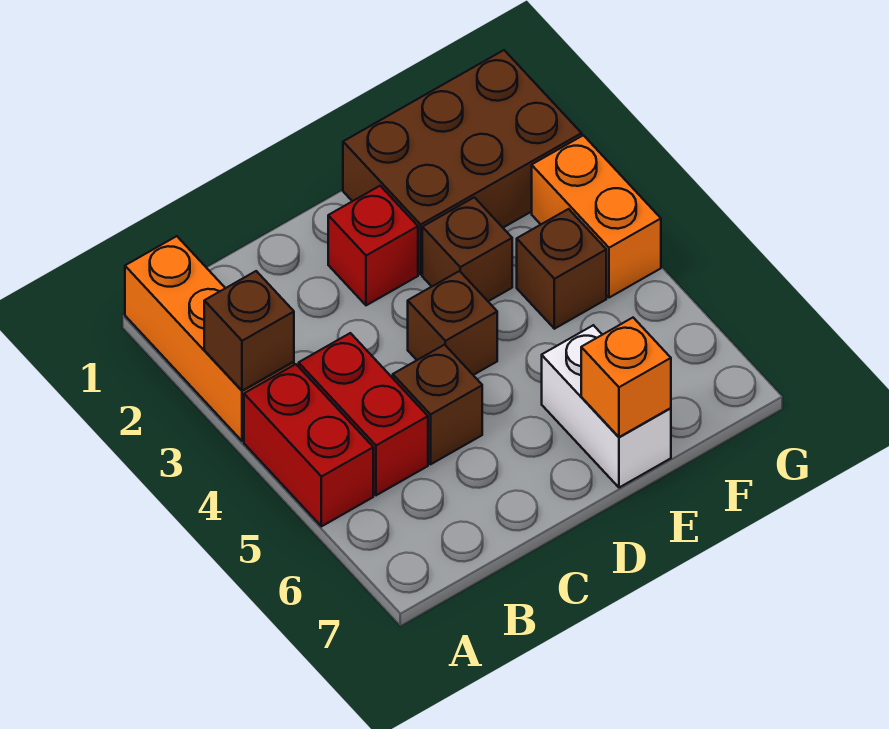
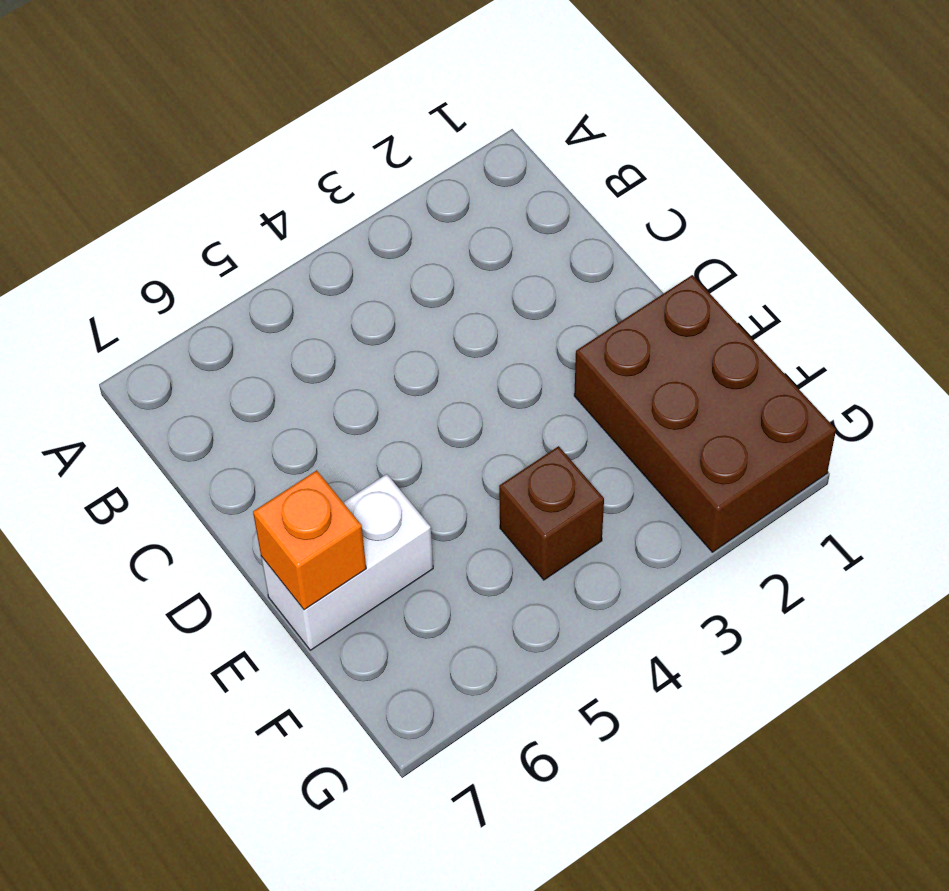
none -> orange brick A1:A3 level 1
none -> red brick A4:A5 level 1
none -> red brick B4:B5 level 1

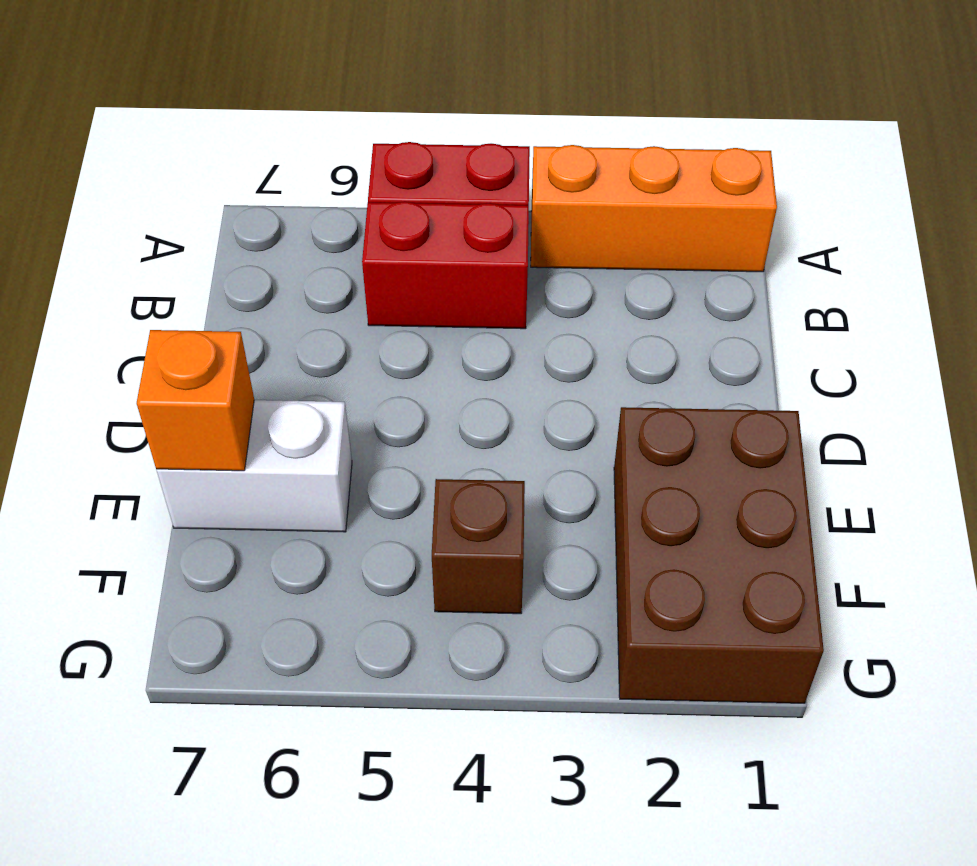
none -> brown brick C5 level 1
none -> red brick D2 level 1
none -> brown brick D4 level 1

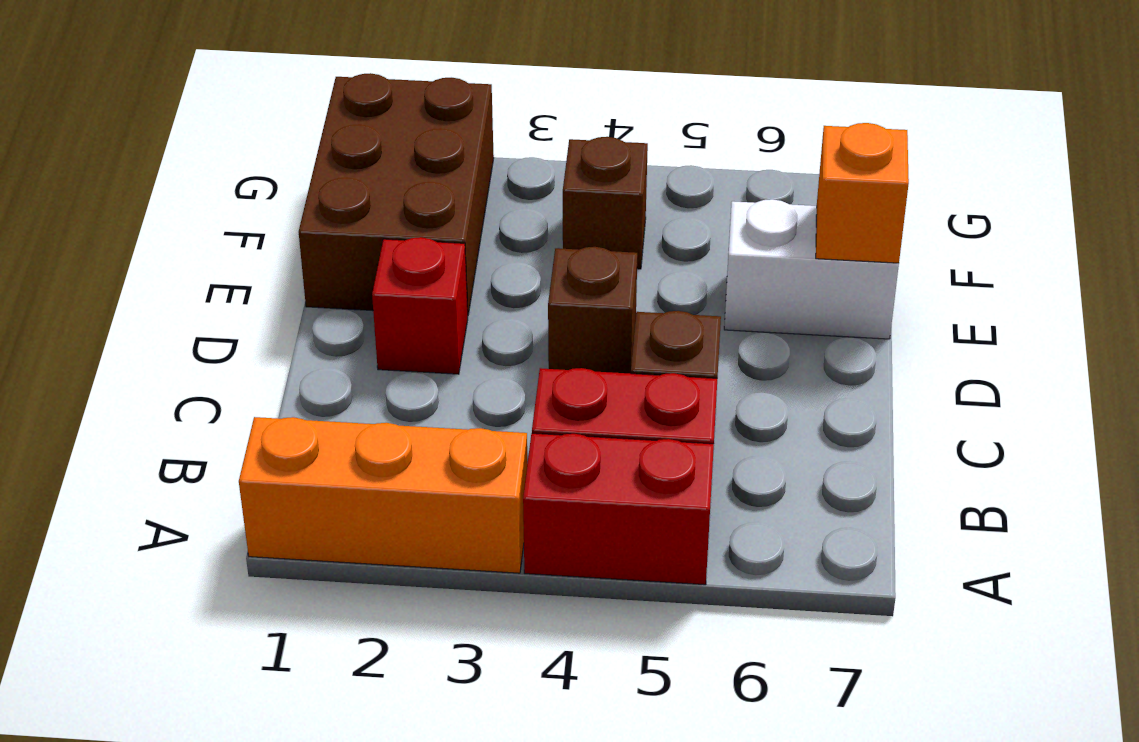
none -> brown brick E3 level 1
none -> orange brick G3:G4 level 1
none -> brown brick A3 level 2

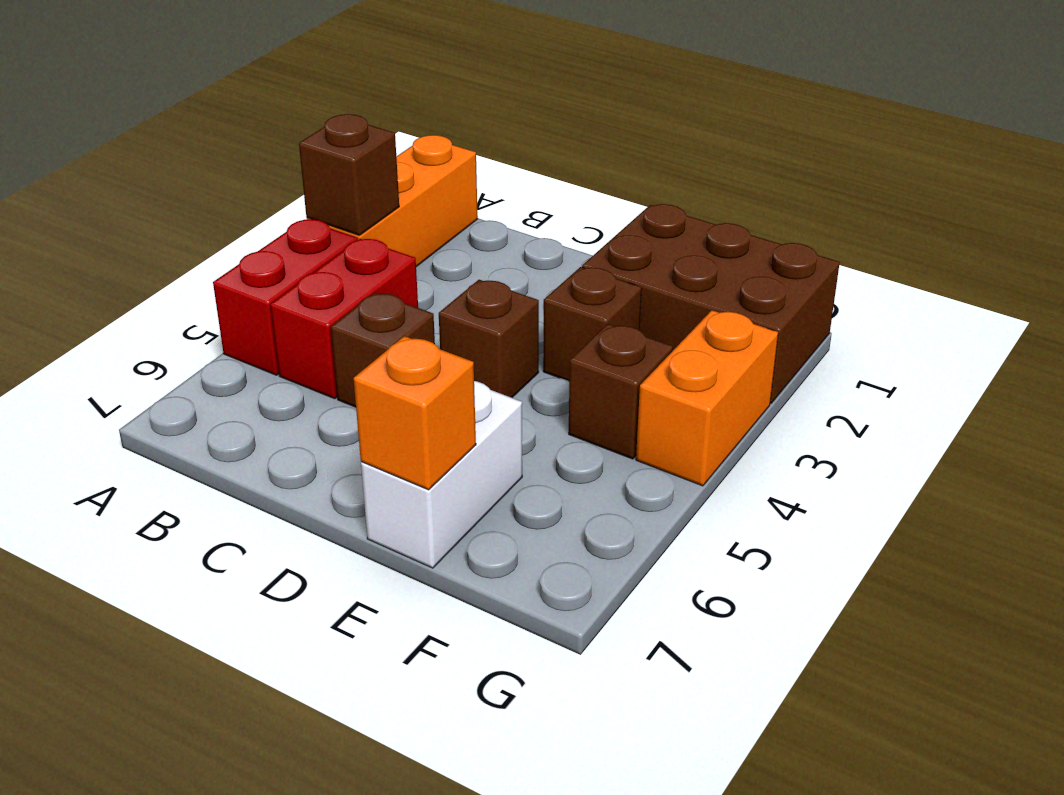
none -> red brick D2 level 1

